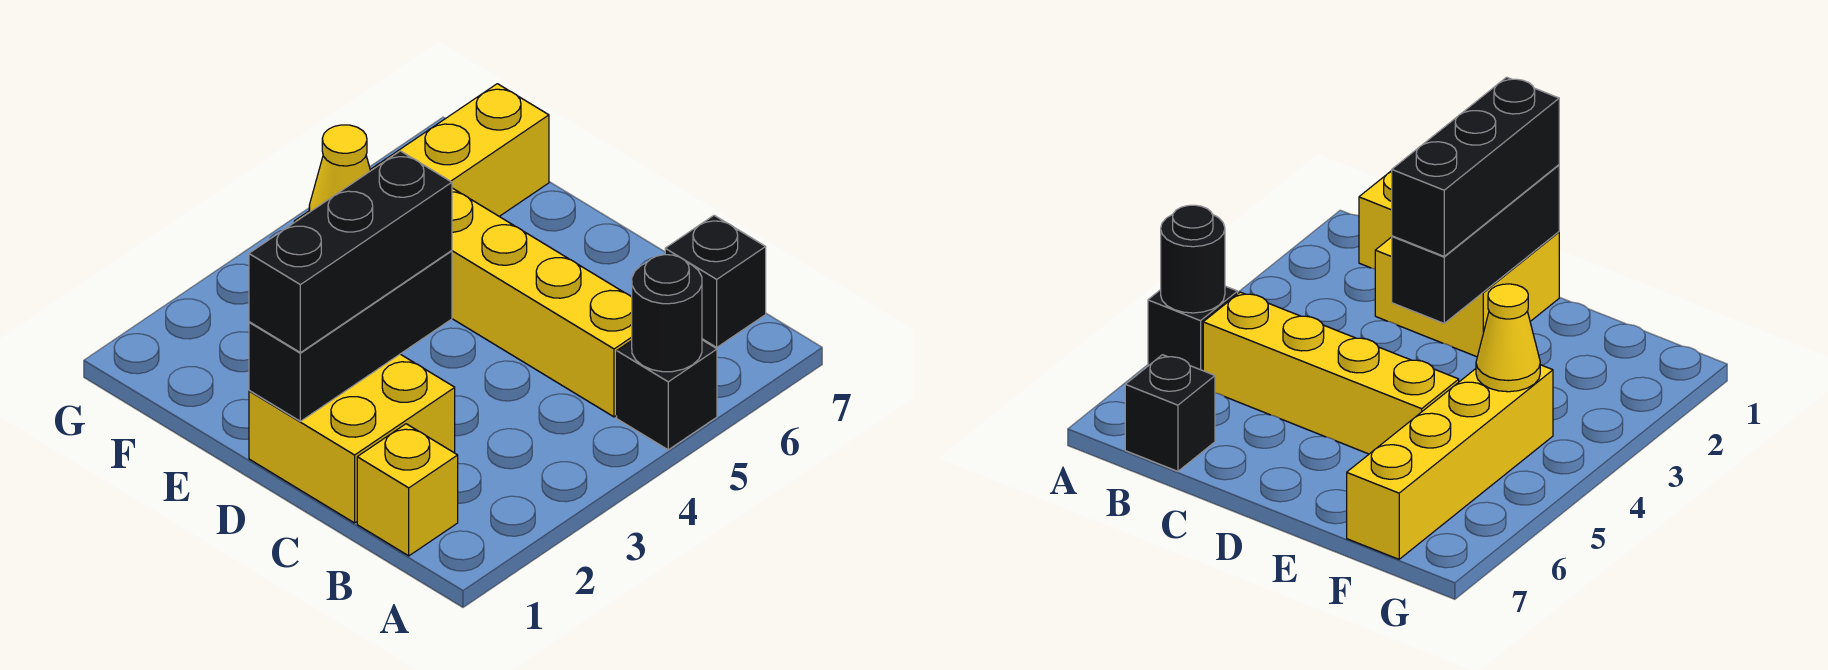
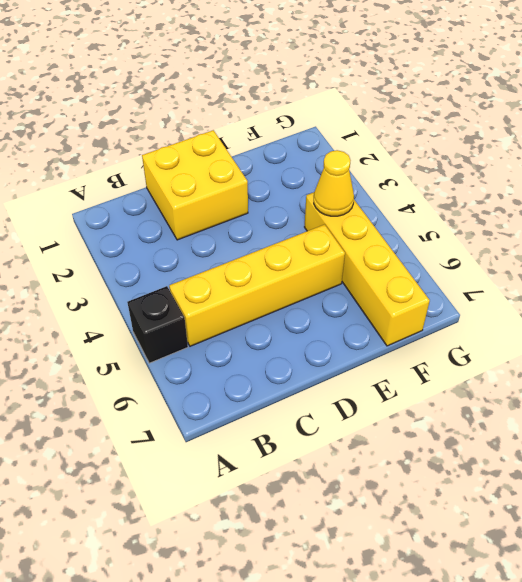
none -> yellow brick B1 level 1
none -> black brick B7 level 1

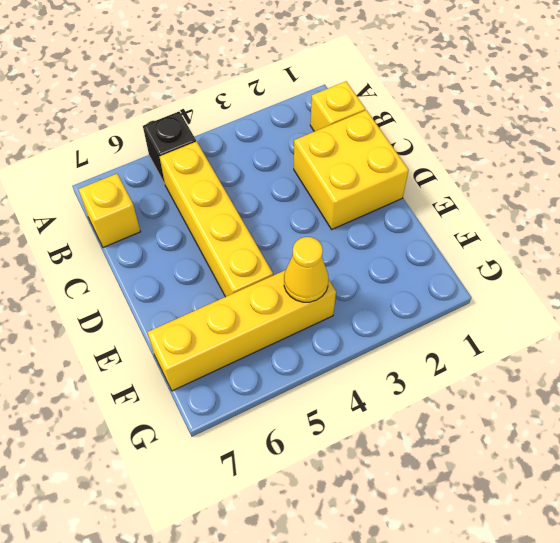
yellow brick B7 level 1 -> black brick B7 level 1
none -> black round brick A5 level 2
none -> black brick D1:D3 level 2

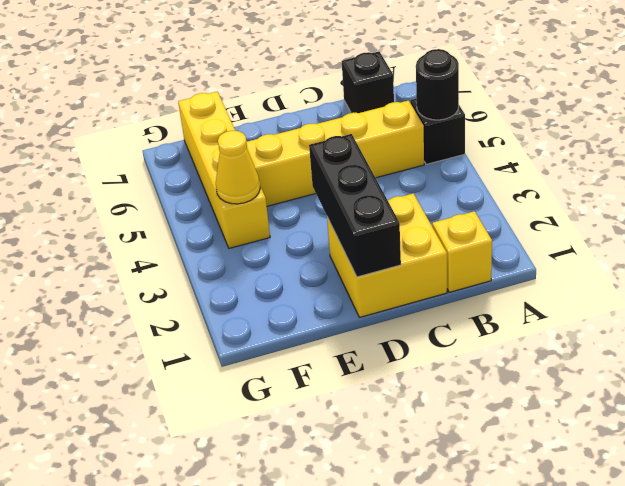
none -> black brick D1:D3 level 3

